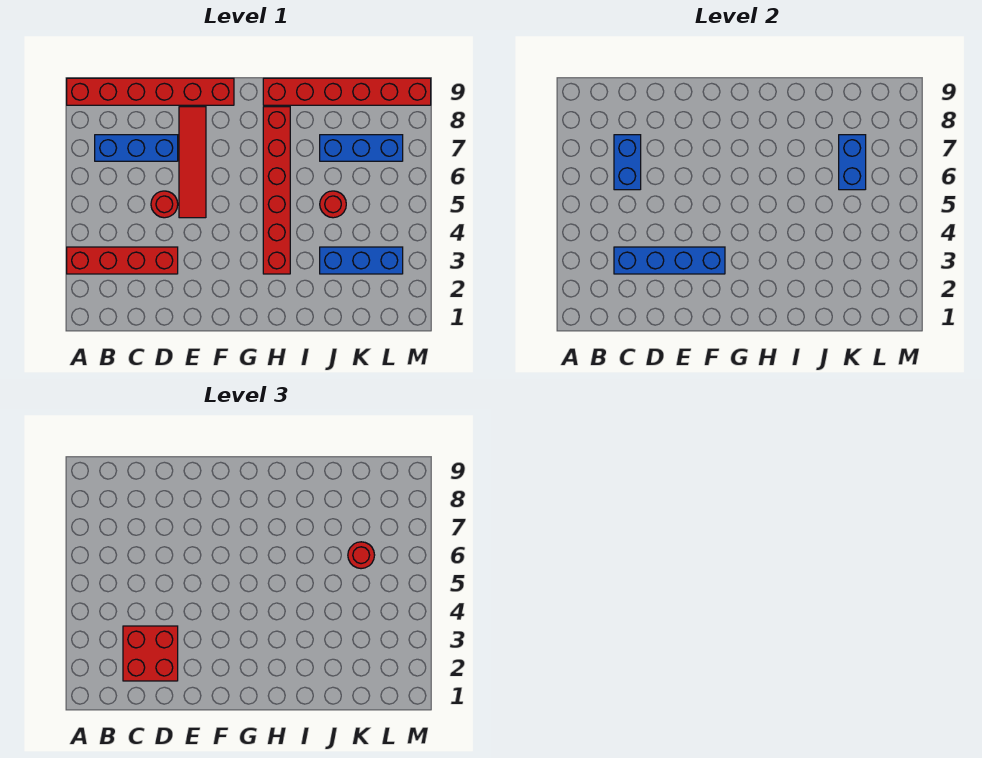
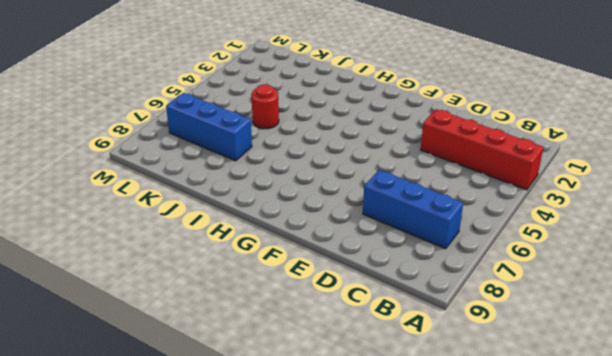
none -> red brick A9:F9 level 1
none -> red round brick D5 level 1
none -> red tile E5:E8 level 1

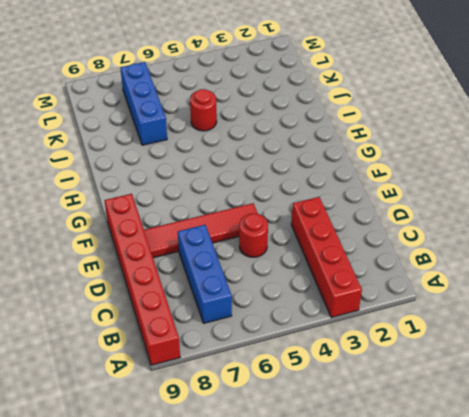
none -> red brick H3:H8 level 1
none -> red brick H9:M9 level 1
none -> blue brick J3:L3 level 1

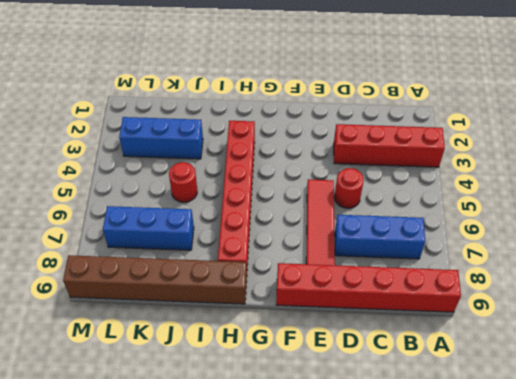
brown brick H9:M9 level 1 -> red brick H9:M9 level 1
none -> blue brick C3:F3 level 2
none -> blue brick C6:C7 level 2
none -> blue brick K6:K7 level 2

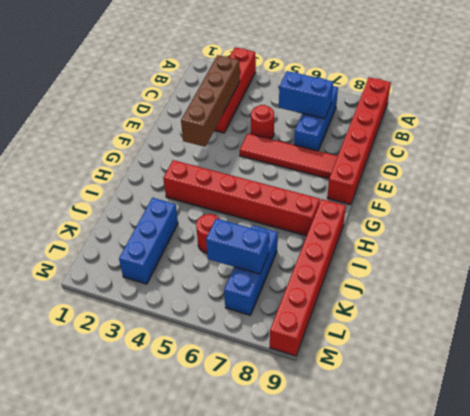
brown brick C3:F3 level 2 -> blue brick C3:F3 level 2
none -> red brick C2:D3 level 3
none -> red round brick K6 level 3

